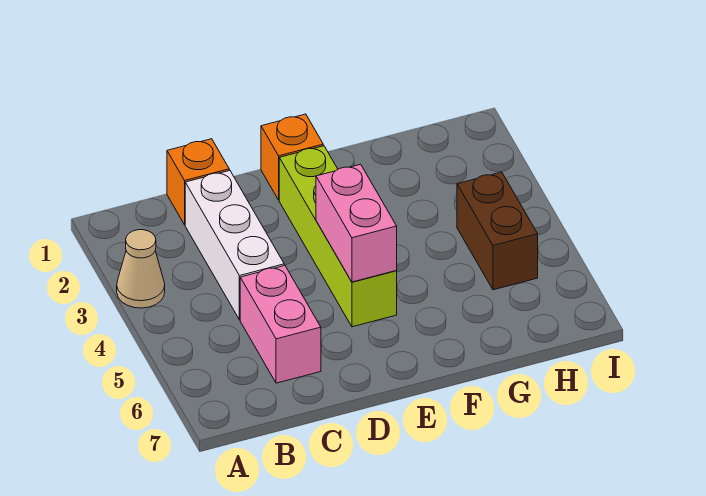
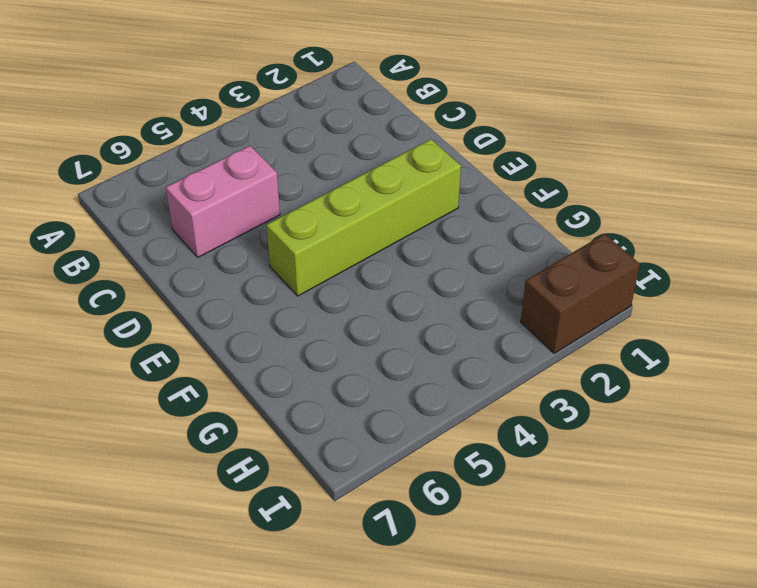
brown brick I1:I2 level 1 -> brown brick H4:H5 level 1
none -> tan cone A3 level 1
none -> orange brick C1 level 1

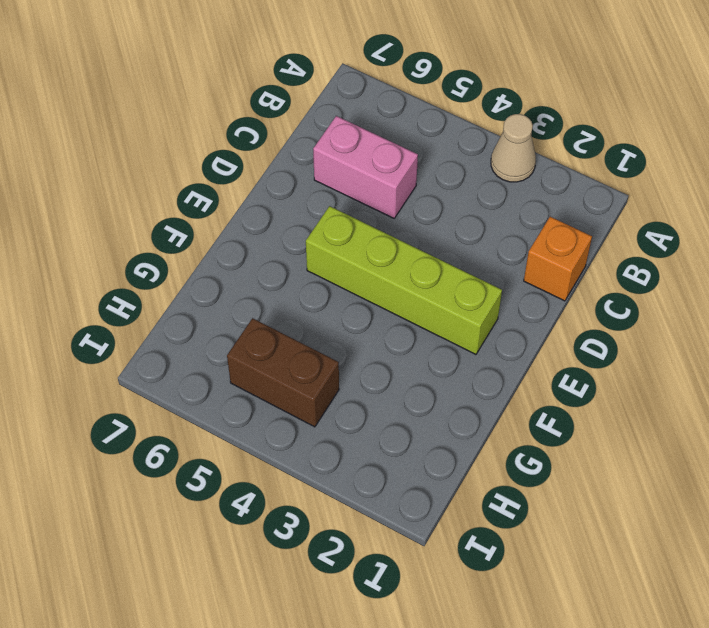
none -> white brick C2:C4 level 1
none -> orange brick E1 level 1

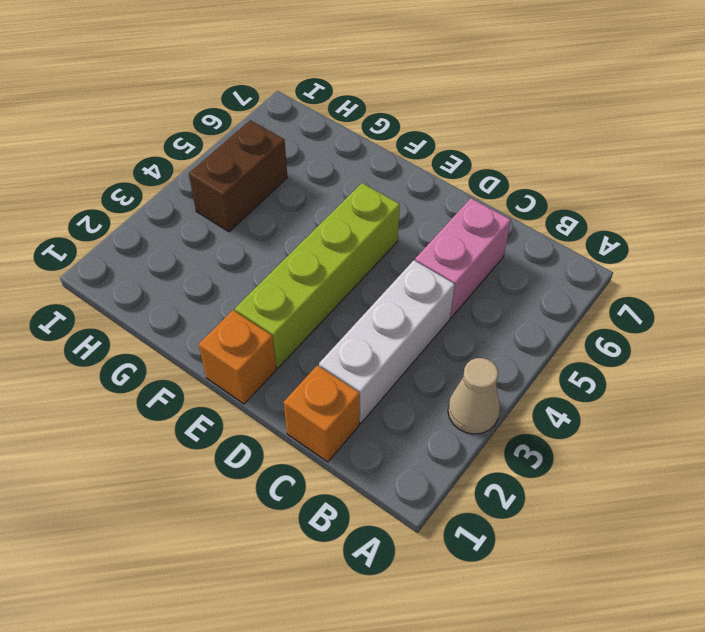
none -> pink brick E4:E5 level 2

